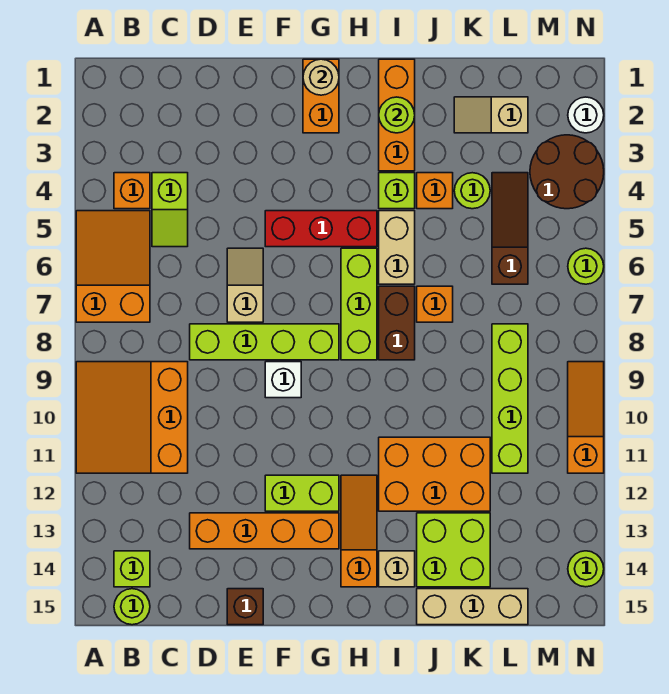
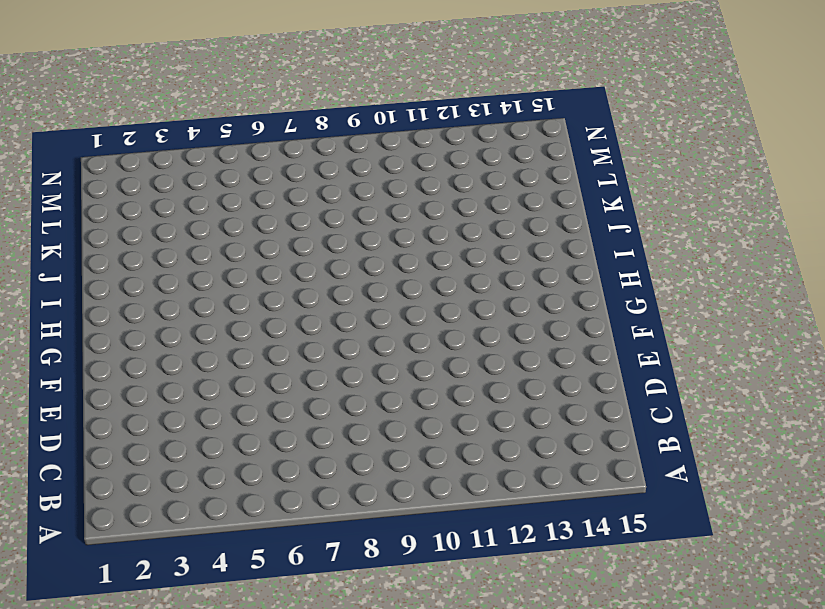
none -> orange slope A5:B7 level 1 top 7
none -> orange slope A9:C11 level 1 top C
none -> orange brick B4 level 1
none -> lime brick B14 level 1

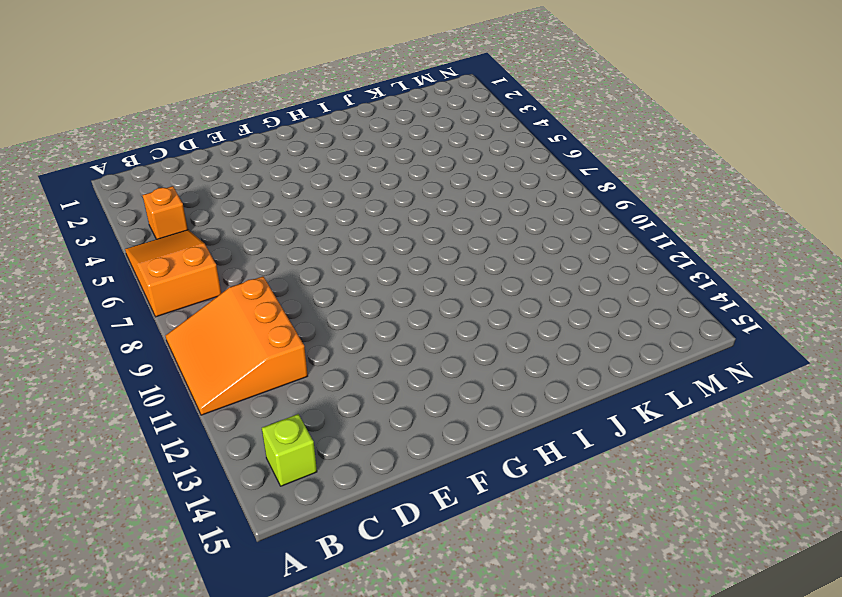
none -> lime round brick B15 level 1
none -> lime slope C4:C5 level 1 top 4
none -> lime brick D8:G8 level 1
none -> orange brick D13:G13 level 1

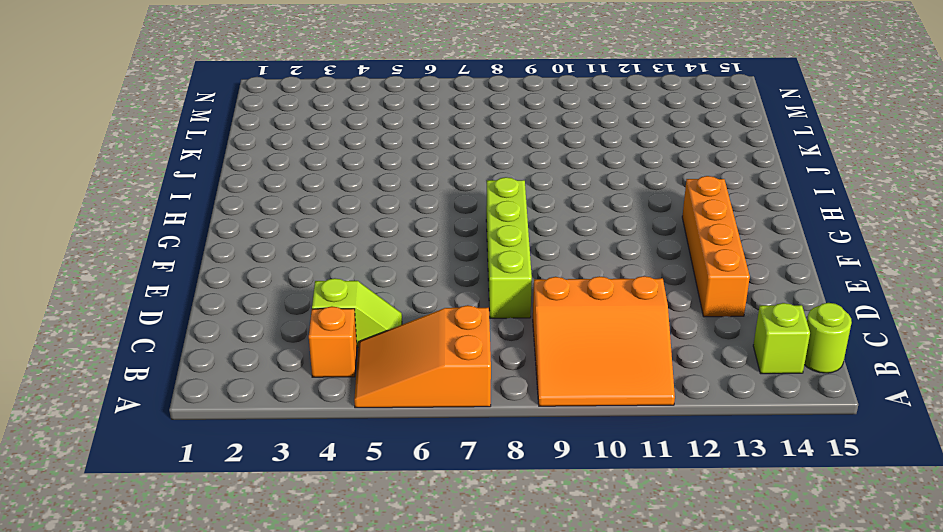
none -> tan slope E6:E7 level 1 top 7
none -> brown brick E15 level 1
none -> red brick F5:H5 level 1
none -> white brick F9 level 1

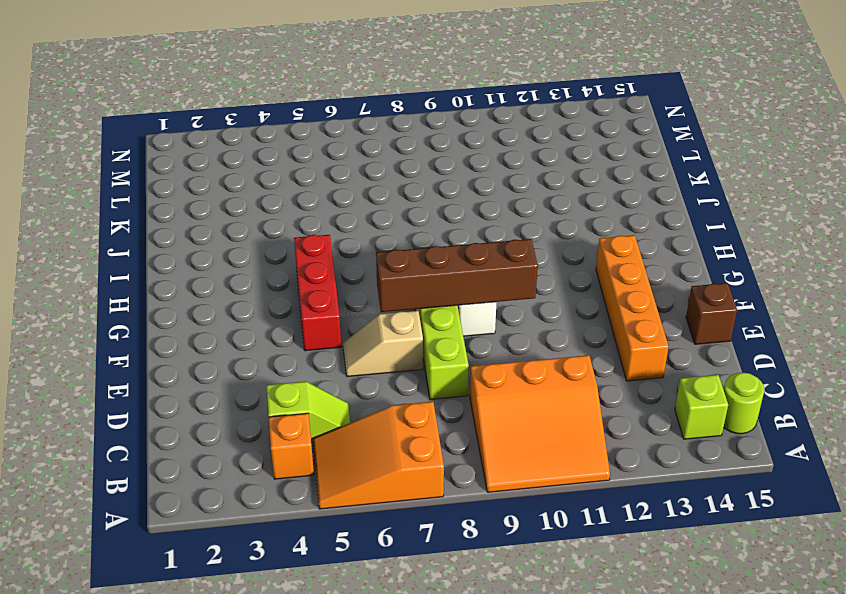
brown brick F7:F10 level 2 -> none
none -> lime brick F12:G12 level 1
none -> orange brick G1:G2 level 1
none -> lime brick H6:H8 level 1
none -> orange slope H12:H14 level 1 top 14

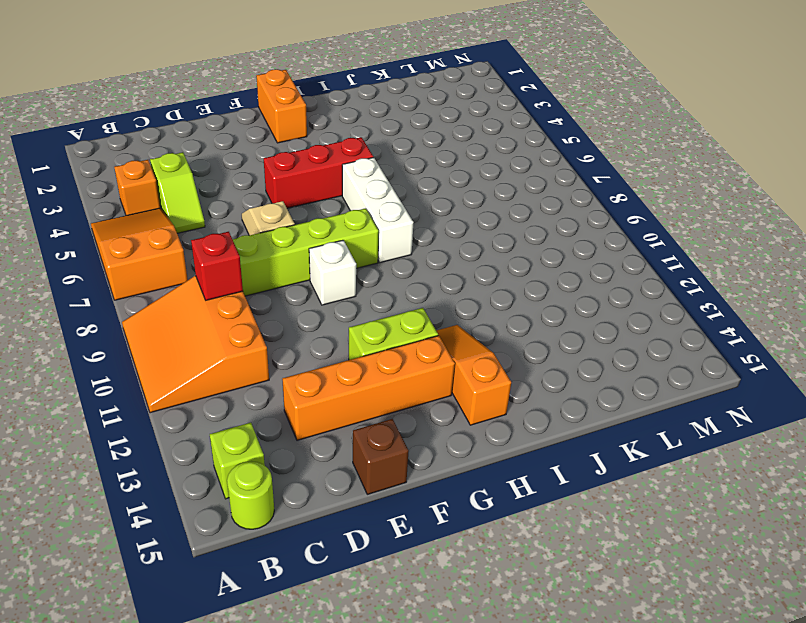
red brick C9 level 2 -> none
white brick H6:H8 level 1 -> lime brick H6:H8 level 1
none -> orange brick I1:I3 level 1
none -> lime brick I4 level 1
none -> tan brick I5:I6 level 1
none -> brown brick I7:I8 level 1

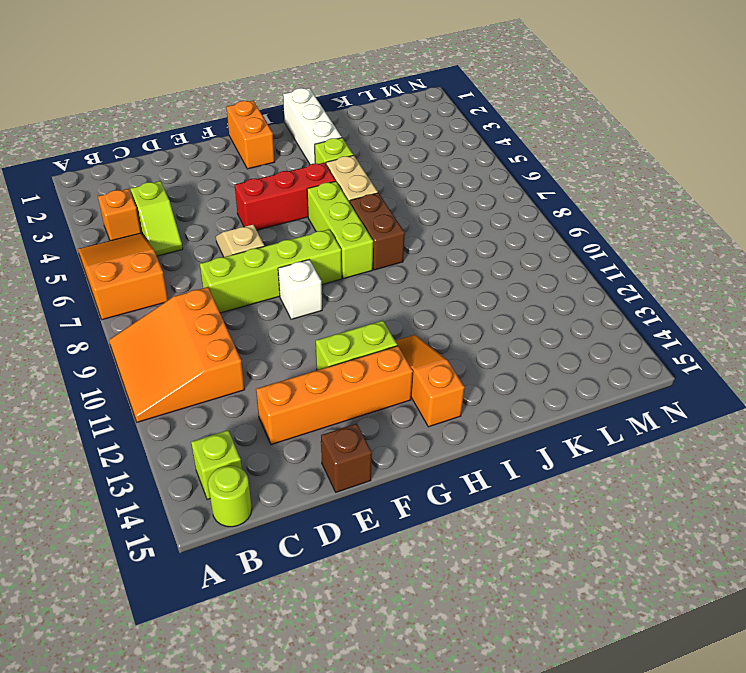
white brick I1:I3 level 1 -> orange brick I1:I3 level 1
none -> orange brick I11:K12 level 1
none -> tan brick I14 level 1
none -> orange brick J4 level 1
none -> orange brick J7 level 1

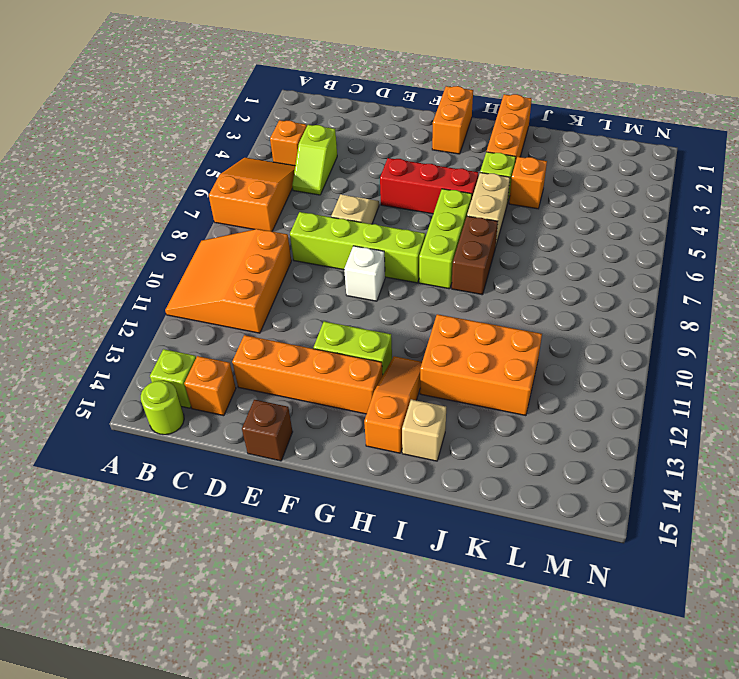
orange brick C14 level 1 -> orange brick J7 level 1
none -> lime brick J13:K14 level 1
none -> tan brick J15:L15 level 1
none -> tan slope K2:L2 level 1 top L
none -> lime round brick K4 level 1

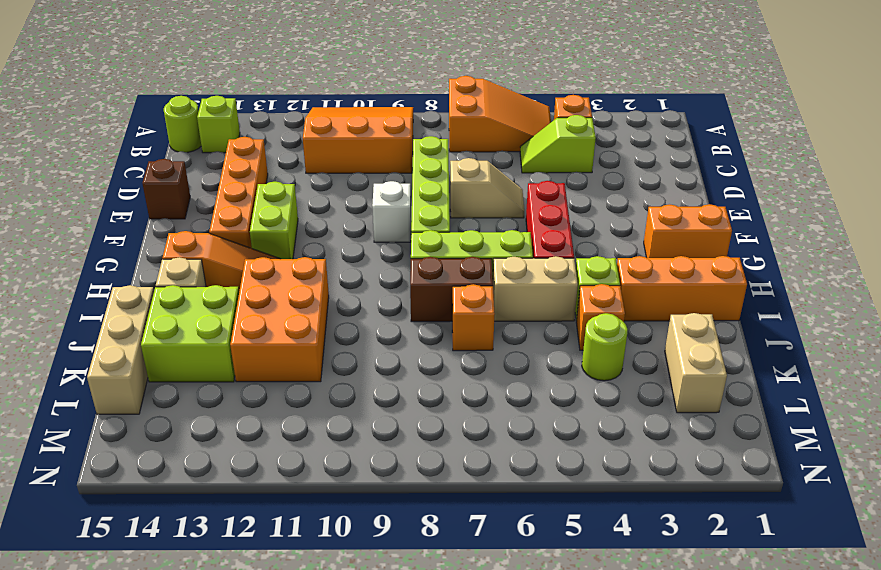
tan brick K2:L2 level 1 -> tan slope K2:L2 level 1 top L
none -> brown slope L4:L6 level 1 top 6
none -> lime brick L8:L11 level 1
none -> brown round brick M3:N4 level 1
none -> white round brick N2 level 1

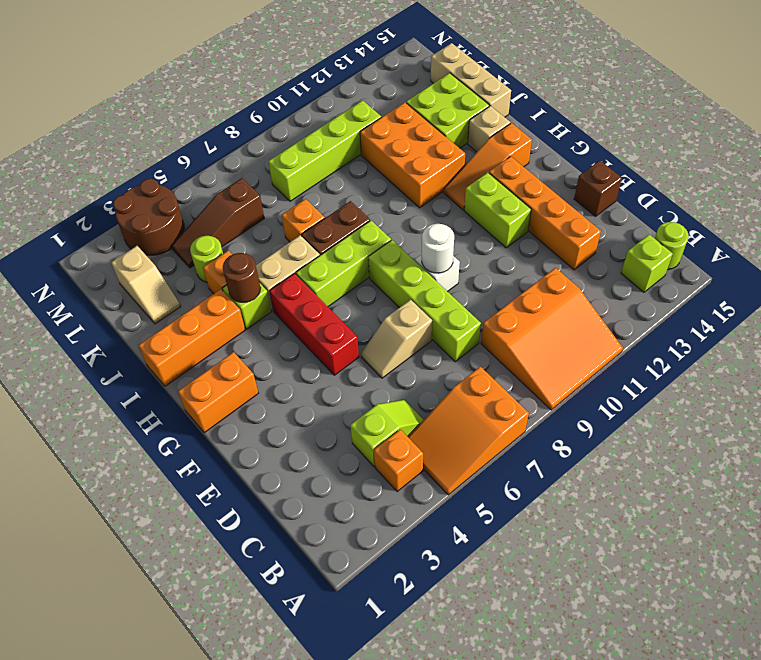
white round brick F9 level 2 -> white round brick N2 level 1
brown round brick I4 level 2 -> none
none -> lime round brick N6 level 1
none -> orange slope N9:N11 level 1 top 11
none -> lime round brick N14 level 1
none -> tan round brick G1 level 2

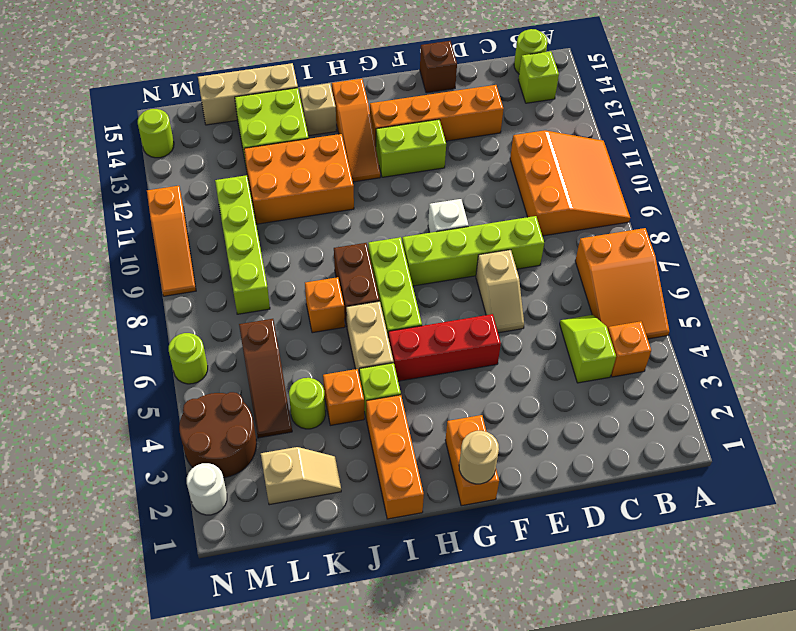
none -> lime round brick I2 level 2

